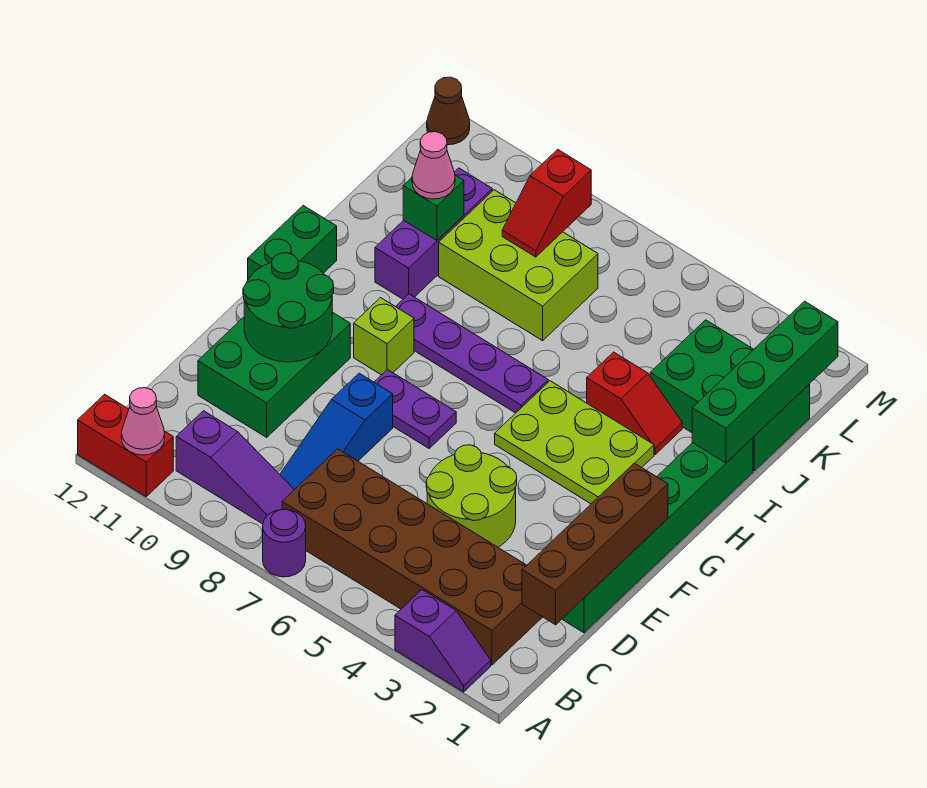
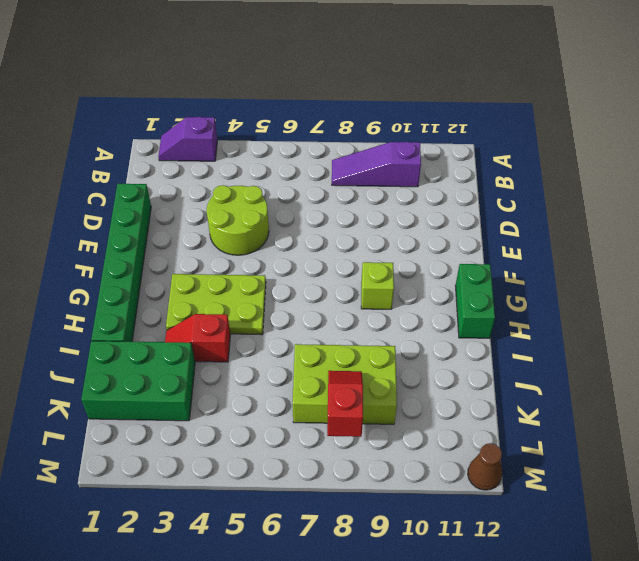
none -> purple round brick A7 level 1
none -> red brick A11:A12 level 1
none -> brown brick B2:C7 level 1

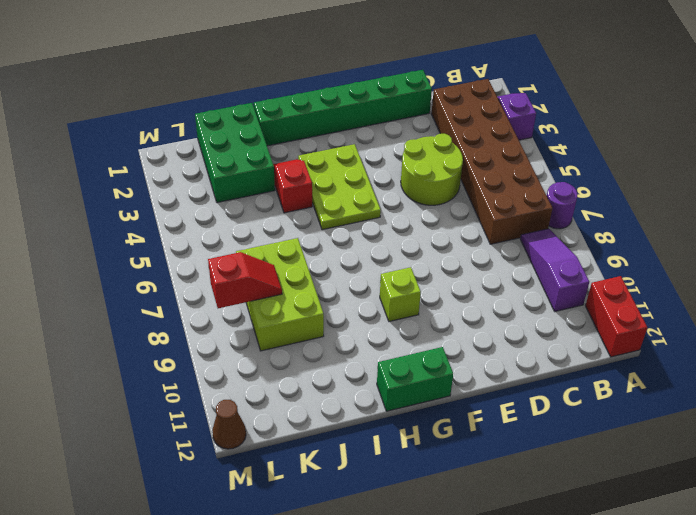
none -> blue slope C8:E8 level 1 top E
none -> green brick D10:F11 level 1
none -> purple plate F7:F8 level 1

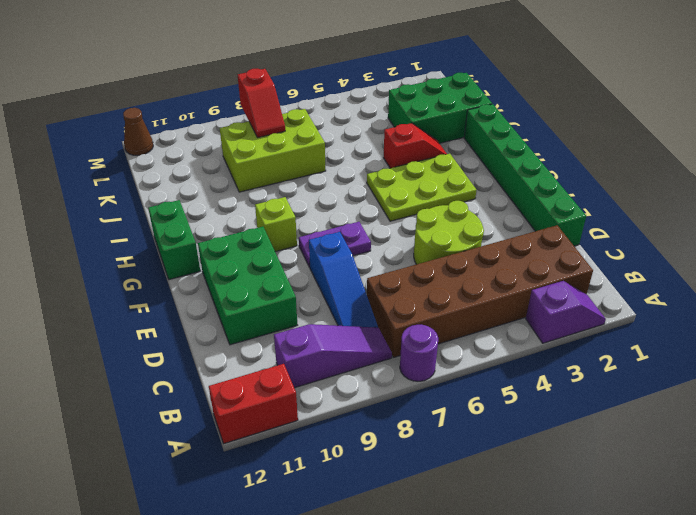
none -> purple plate H6:H9 level 1
none -> purple brick I10:K10 level 1
none -> pink cone A11 level 2

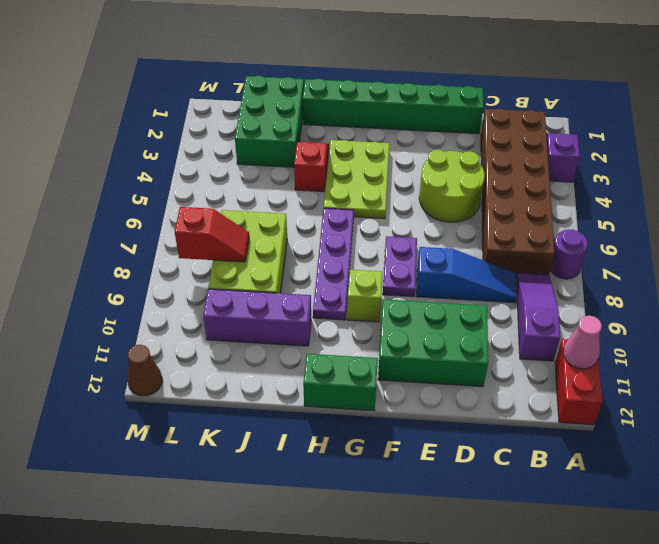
none -> brown brick C1:F1 level 2
none -> green round brick E10:F11 level 2
none -> green brick I1:L1 level 2

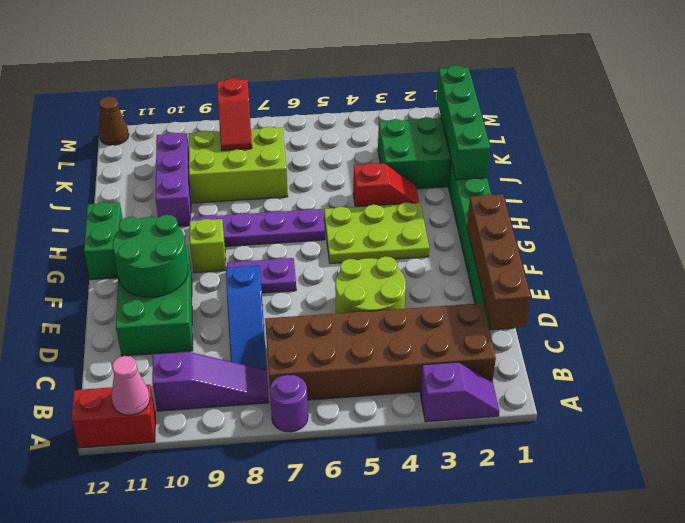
none -> green brick J10 level 2
none -> pink cone J10 level 3

